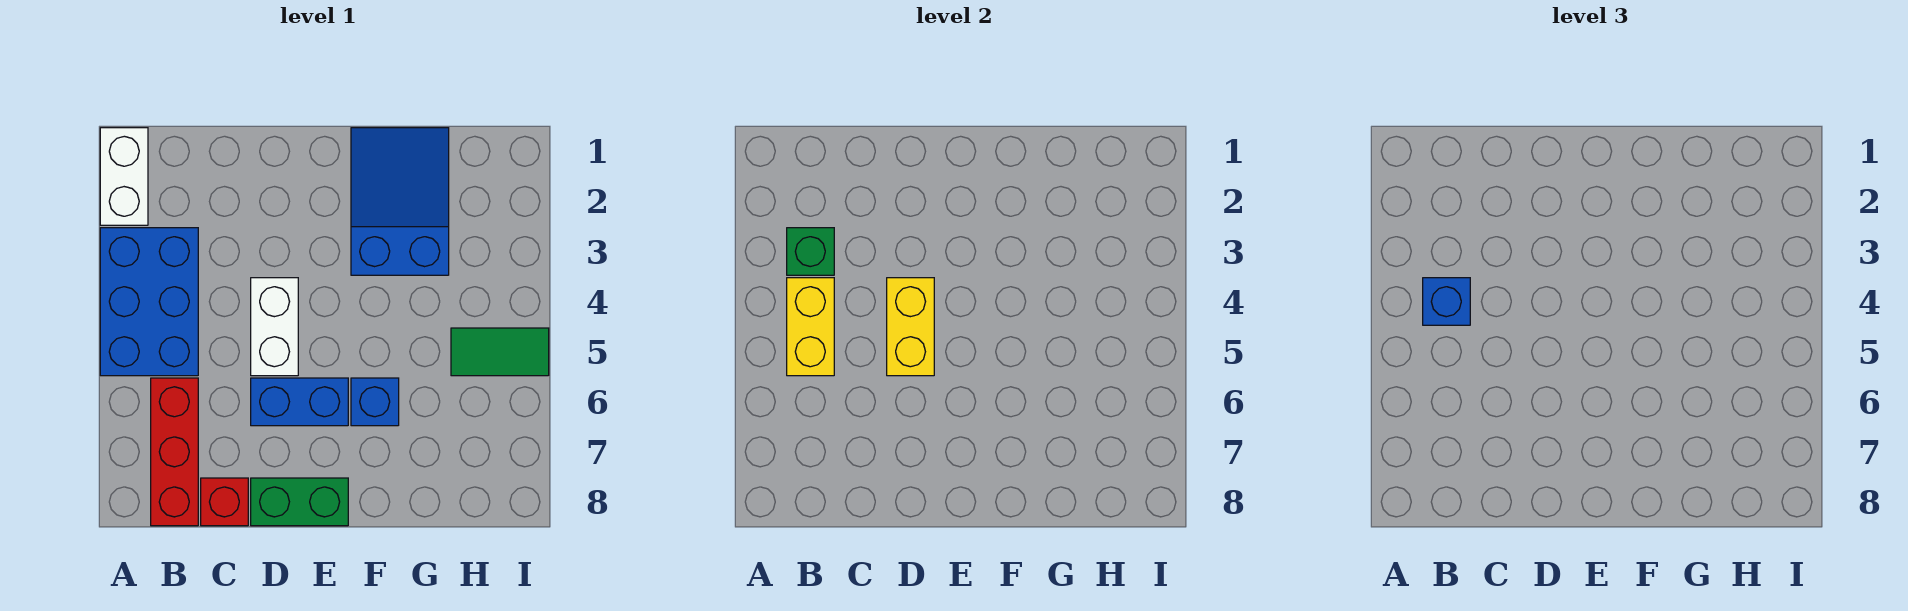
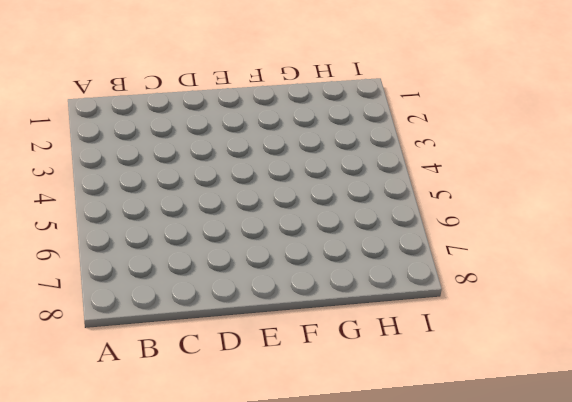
none -> white brick A1:A2 level 1
none -> blue brick A3:B5 level 1
none -> red brick B6:B8 level 1

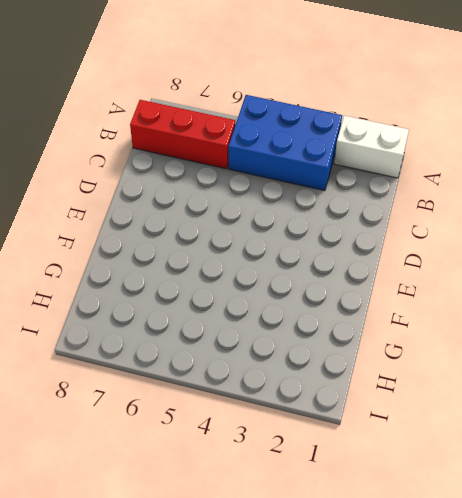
none -> red brick C8 level 1
none -> white brick D4:D5 level 1
none -> blue brick D6:E6 level 1

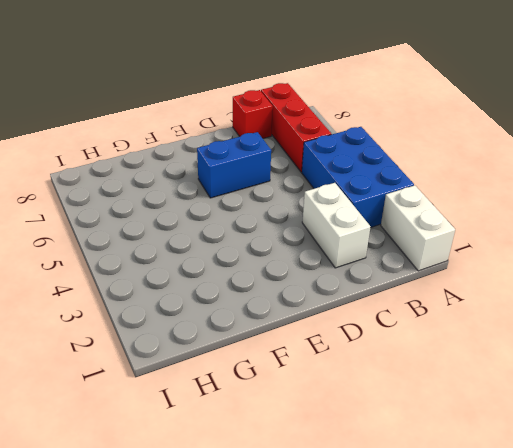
white brick C2:C3 level 1 -> white brick D4:D5 level 1
none -> green brick D8:E8 level 1
none -> blue slope F1:G3 level 1 top 3
none -> blue brick F6 level 1

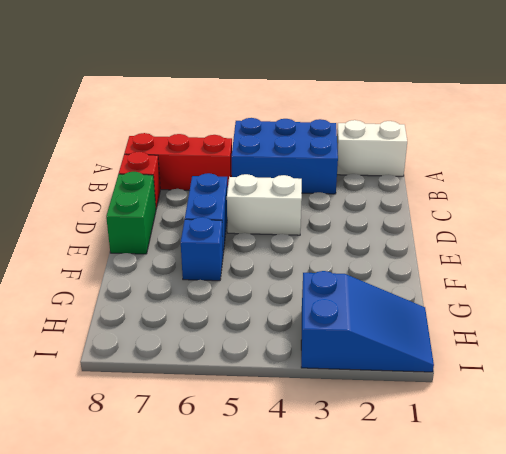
blue slope H1:I3 level 1 top 3 -> blue slope F1:G3 level 1 top 3
none -> green tile H5:I5 level 1
none -> green brick B3 level 2
none -> yellow brick B4:B5 level 2

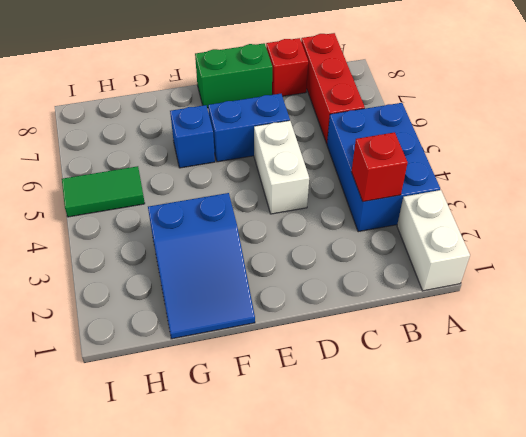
red brick B3 level 2 -> green brick B3 level 2
none -> yellow brick B4:B5 level 2
none -> yellow brick D4:D5 level 2
none -> blue brick B4 level 3

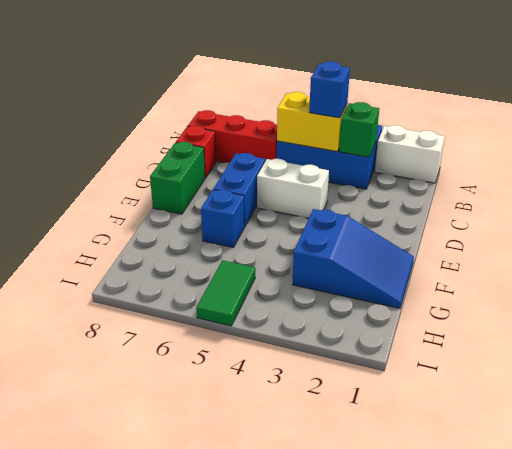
none -> yellow brick D4:D5 level 2

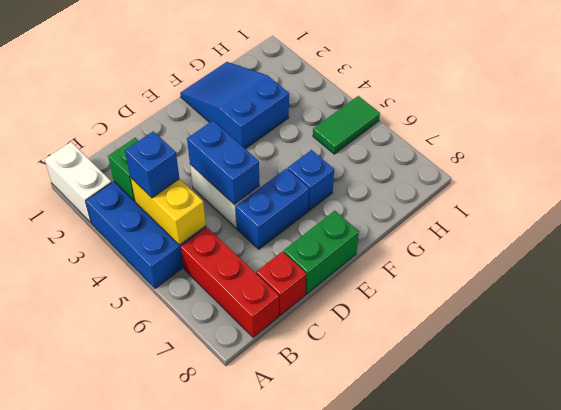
blue brick D4:D5 level 2 -> yellow brick D4:D5 level 2

